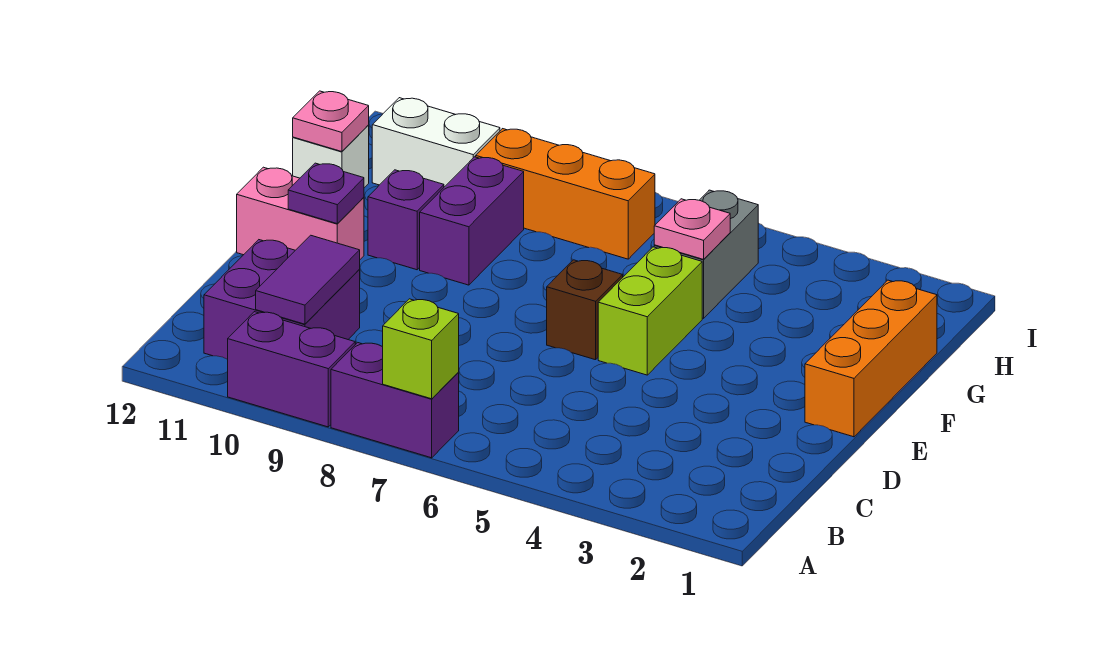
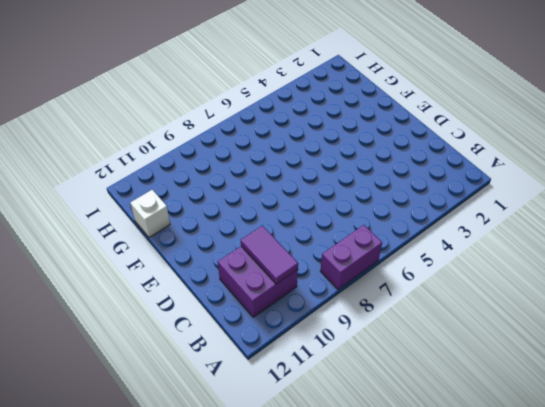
none -> purple brick A9:A10 level 1
none -> orange brick E1:G1 level 1
none -> lime brick E5:F5 level 1

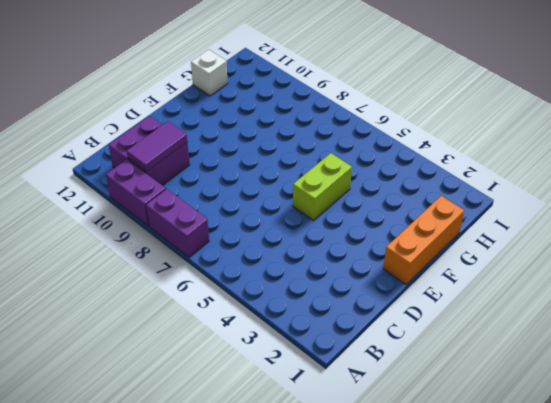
none -> brown brick E6 level 1
none -> pink brick E11:E12 level 1
none -> purple brick F9:G9 level 1

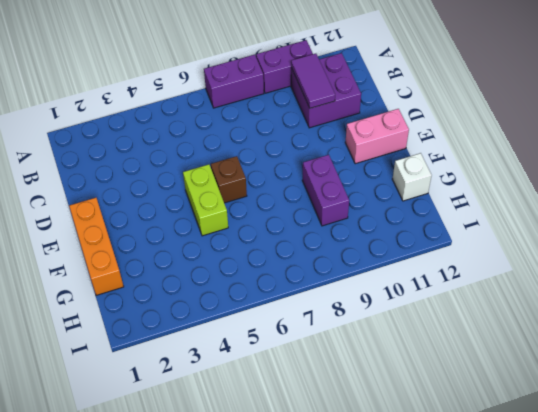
none -> purple brick F10 level 1
none -> grey brick G5:H5 level 1
none -> orange brick H7:H9 level 1

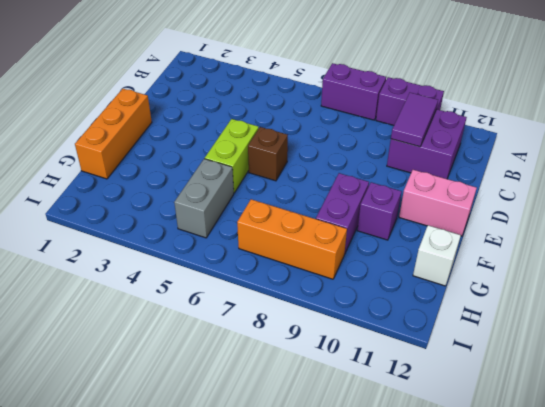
none -> white brick H10:H11 level 1
none -> lime brick A7 level 2
none -> purple plate E11 level 2

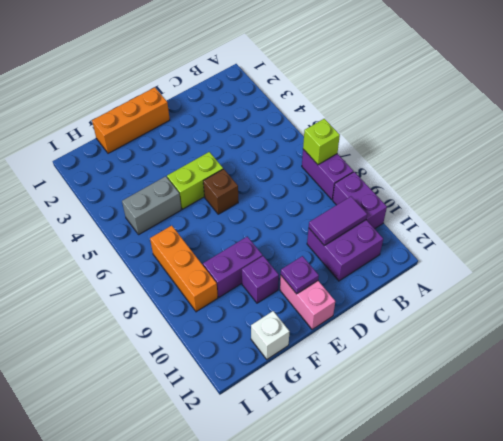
none -> white brick H10:H11 level 1
none -> pink plate G5 level 2
none -> pink plate G12 level 2

